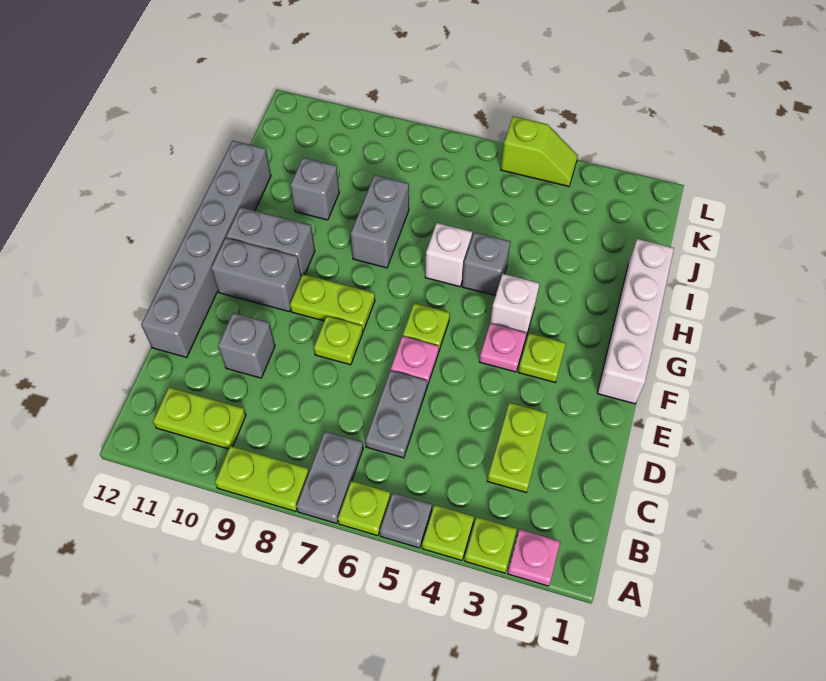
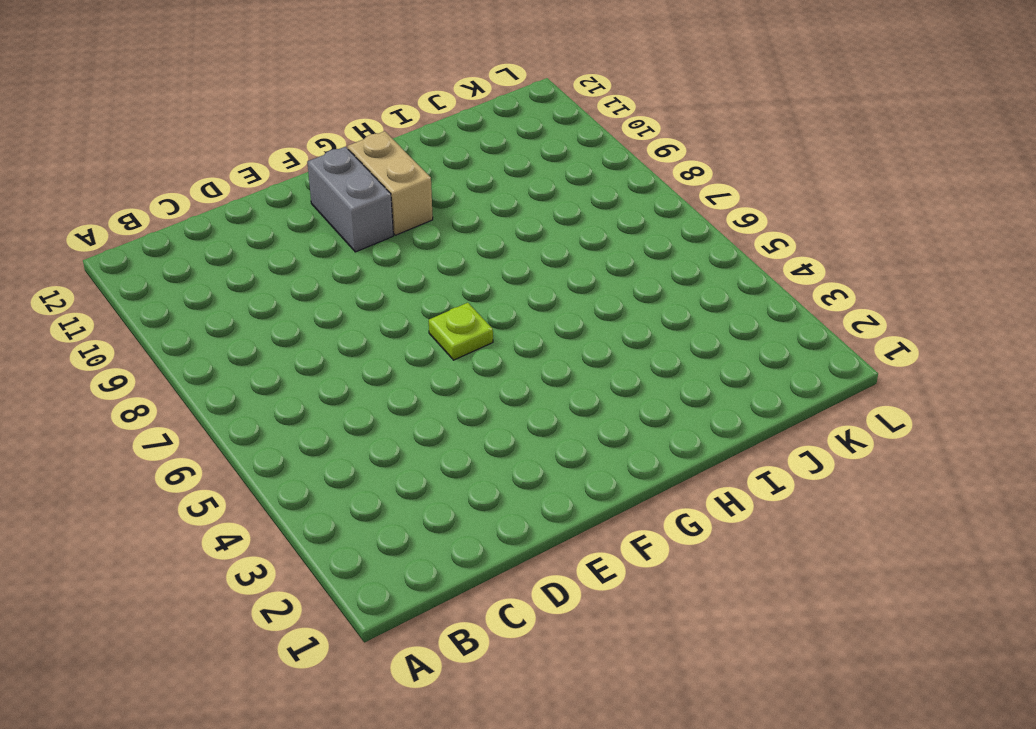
tan brick G10:G11 level 1 -> grey brick G10:G11 level 1
none -> pink plate A2 level 1
none -> lime plate A3 level 1
none -> lime plate A4 level 1

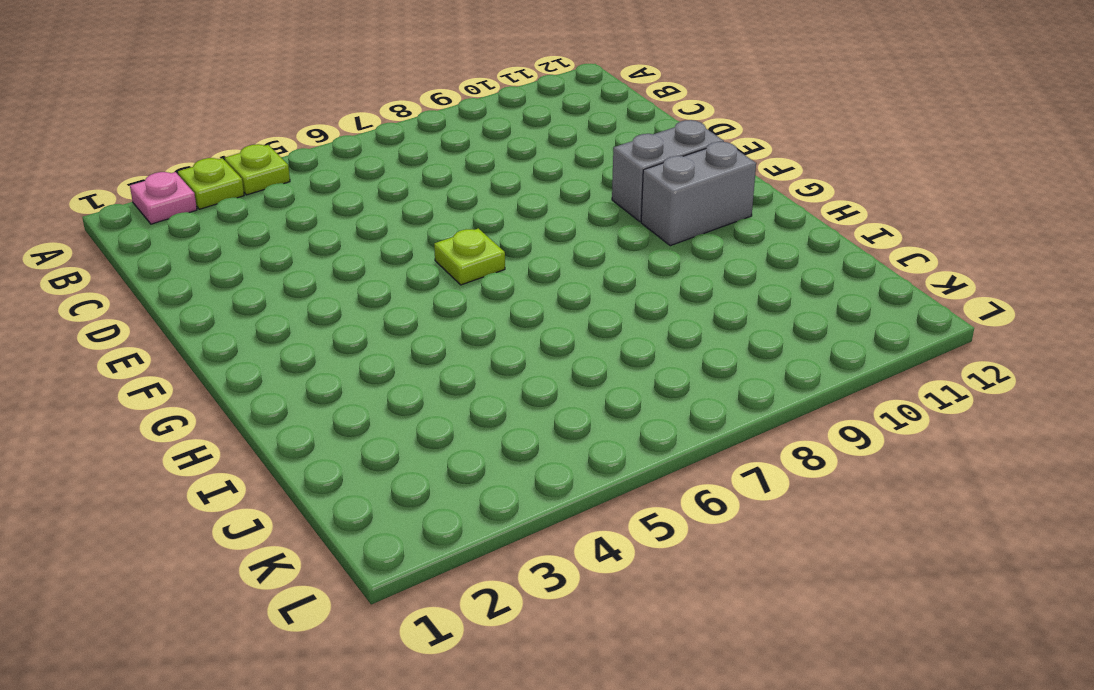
none -> grey plate A5 level 1
none -> lime plate A6 level 1
none -> grey plate A7:B7 level 1

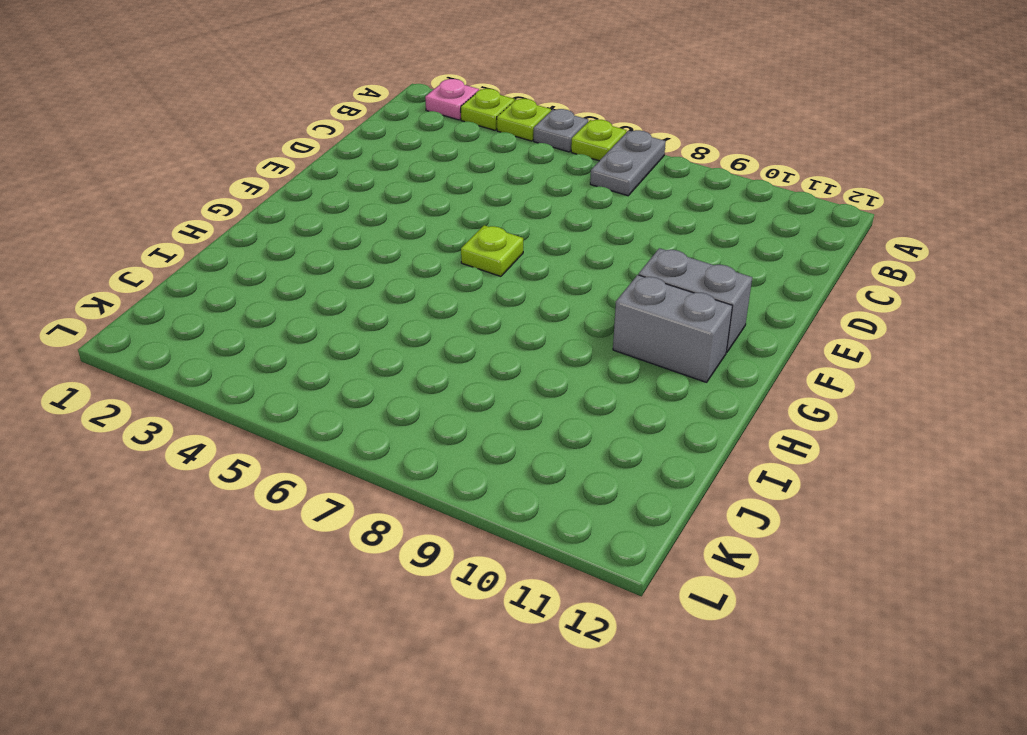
none -> lime plate A8:A9 level 1
none -> lime plate B10:B11 level 1
none -> lime plate C3:D3 level 1

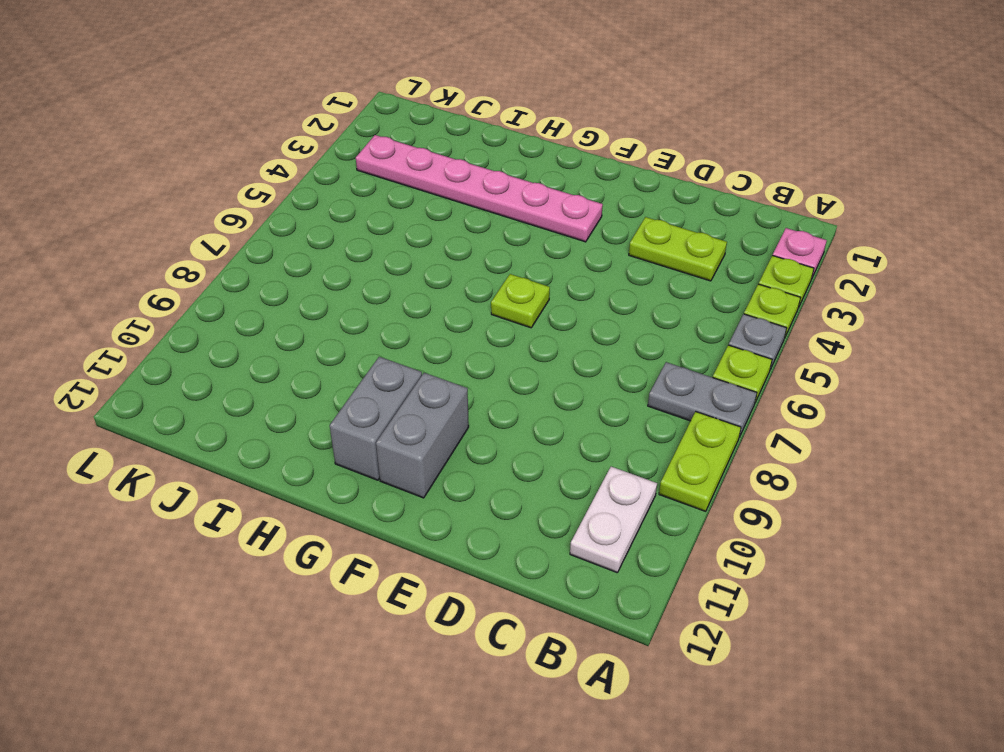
white plate B10:B11 level 1 -> lime plate B10:B11 level 1
pink plate F3:K3 level 1 -> lime plate F3 level 1
none -> grey plate C6:D6 level 1
none -> grey brick D10 level 1
none -> grey brick D12:I12 level 1

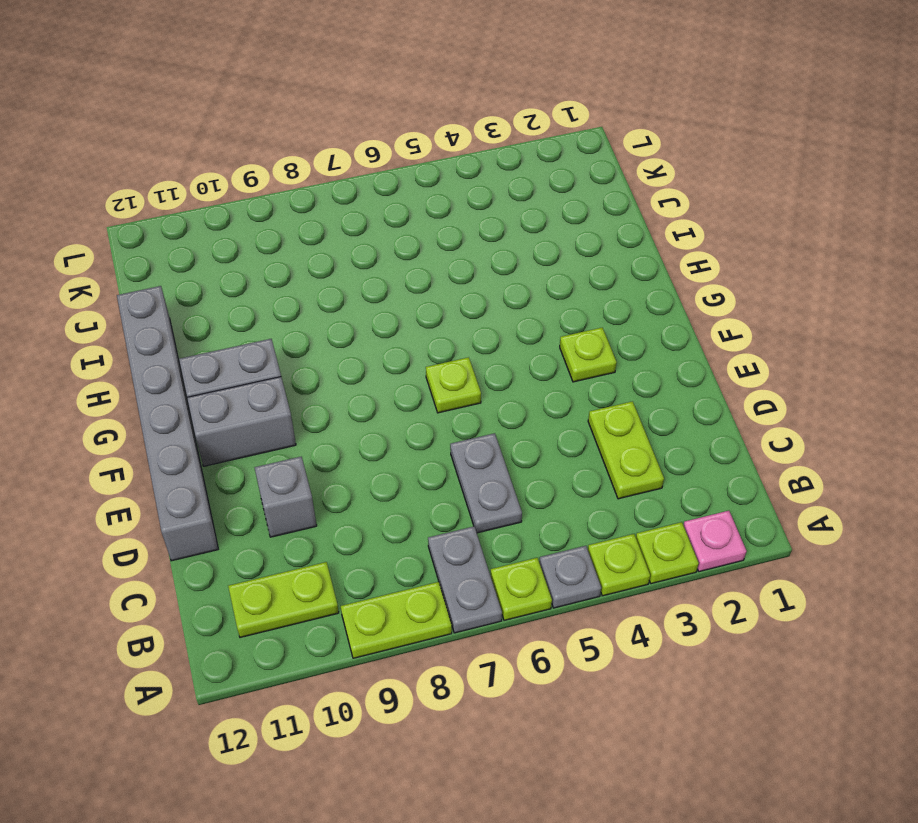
none -> pink plate E6 level 1
none -> lime plate E8 level 1
none -> white brick F1:I1 level 1

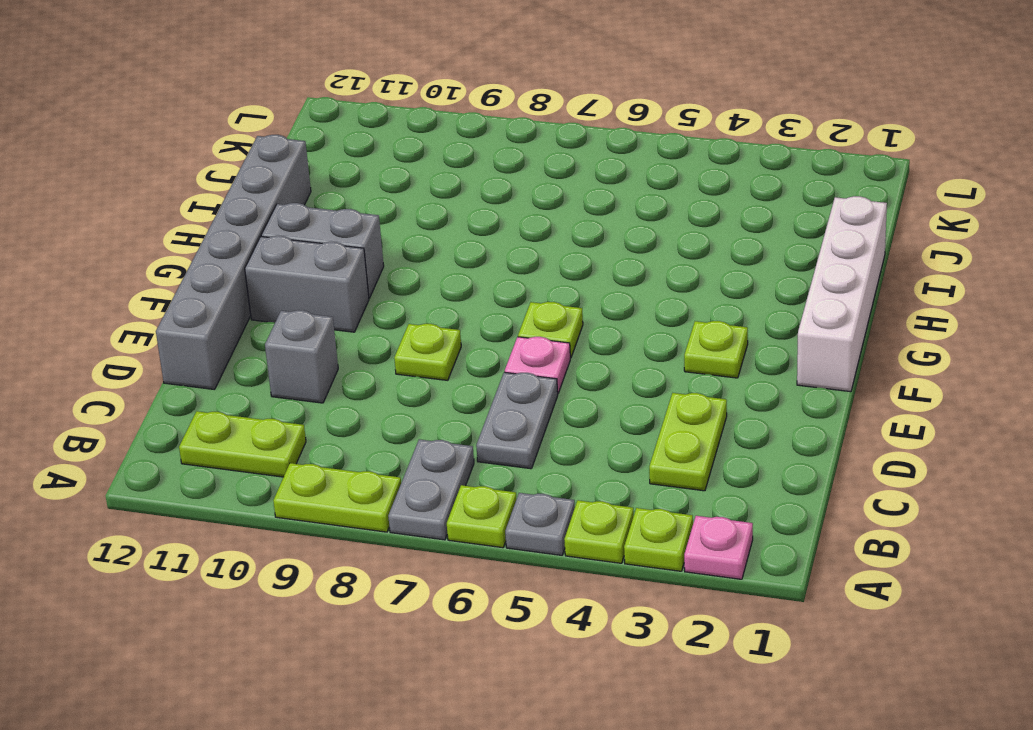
none -> pink plate F4 level 1
none -> lime plate F8:F9 level 1
none -> white brick G4 level 1

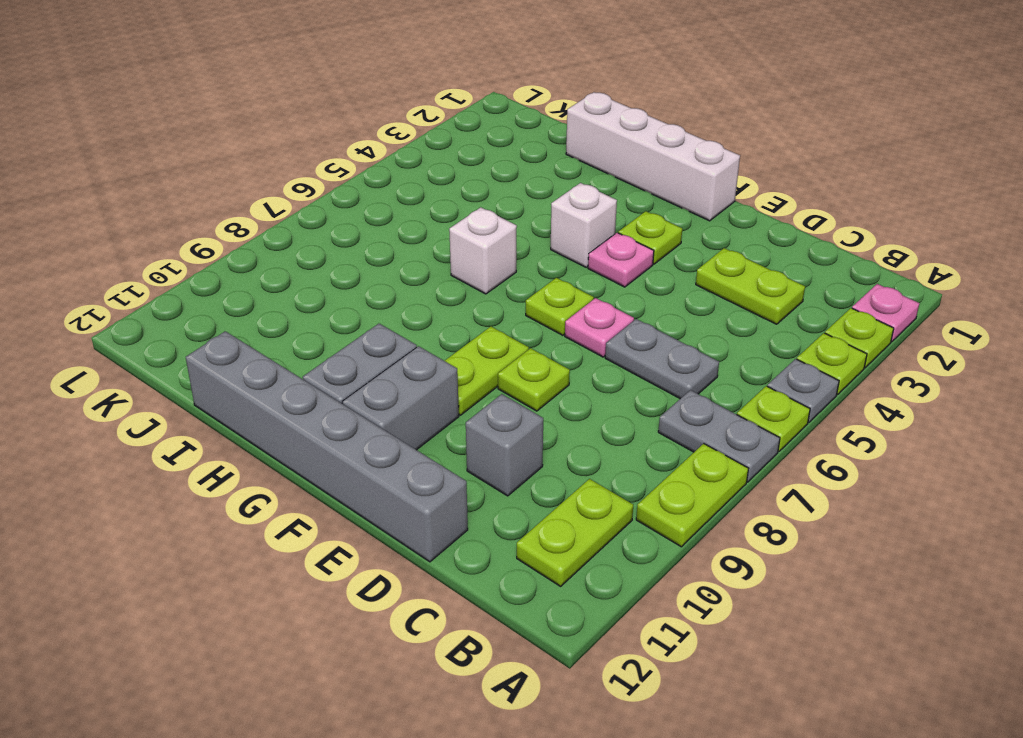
none -> grey brick H5 level 1
none -> grey brick H8:I8 level 1
none -> grey brick I10 level 1

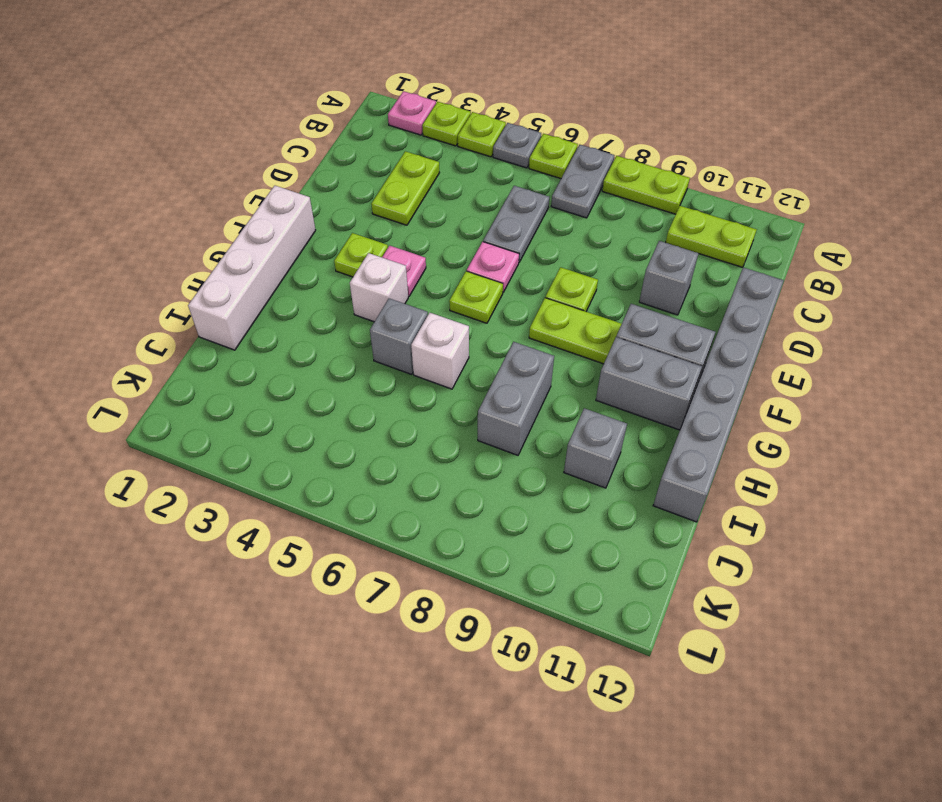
none -> lime slope L4:L5 level 1 top 5

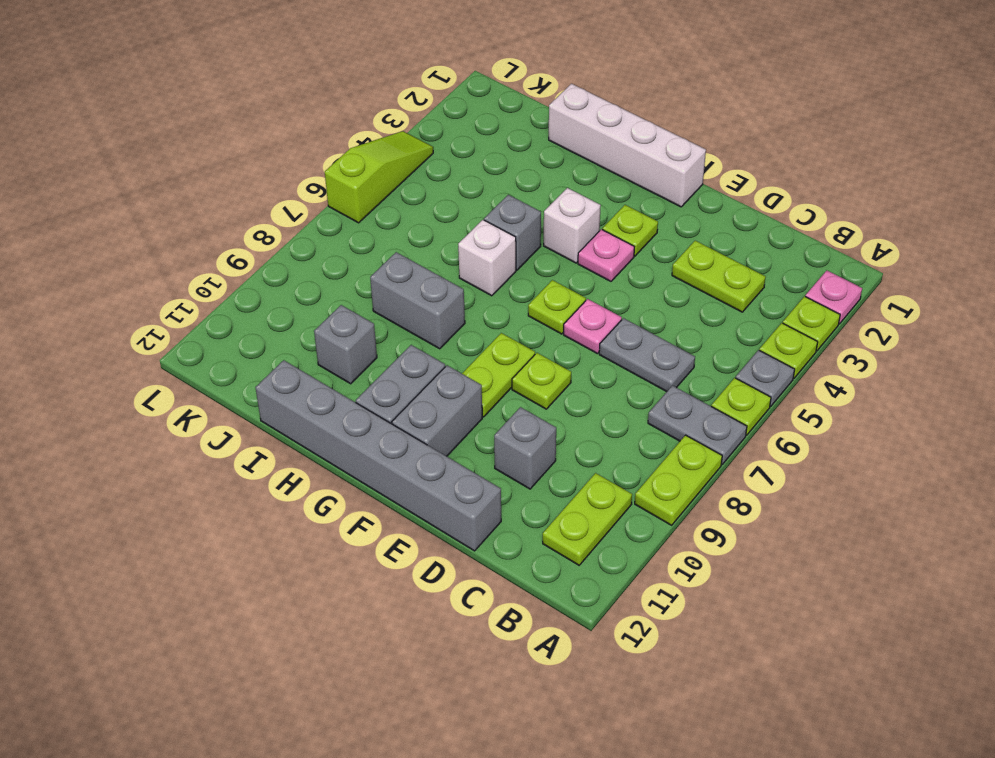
lime slope L4:L6 level 1 top 6 -> lime slope L4:L5 level 1 top 5

